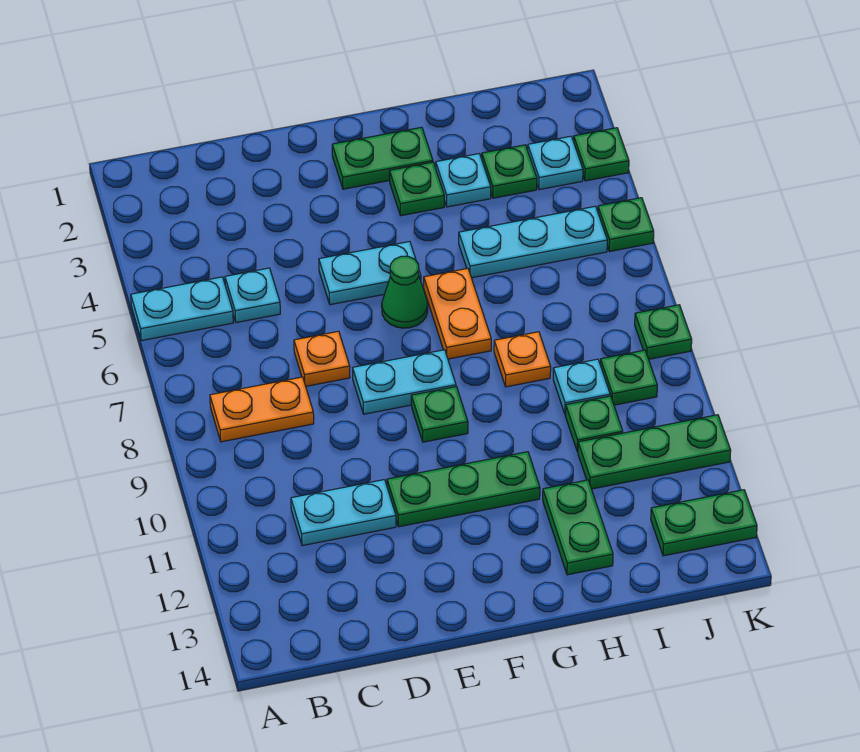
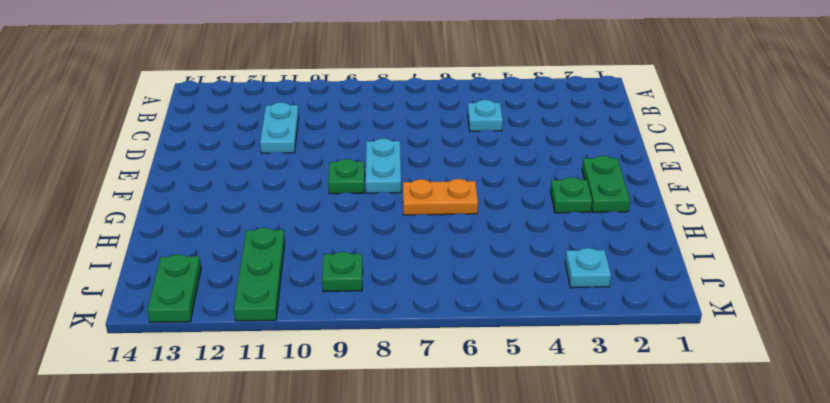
none -> cyan plate A5:B5 level 1
none -> orange plate B8:C8 level 1
none -> orange plate D7 level 1

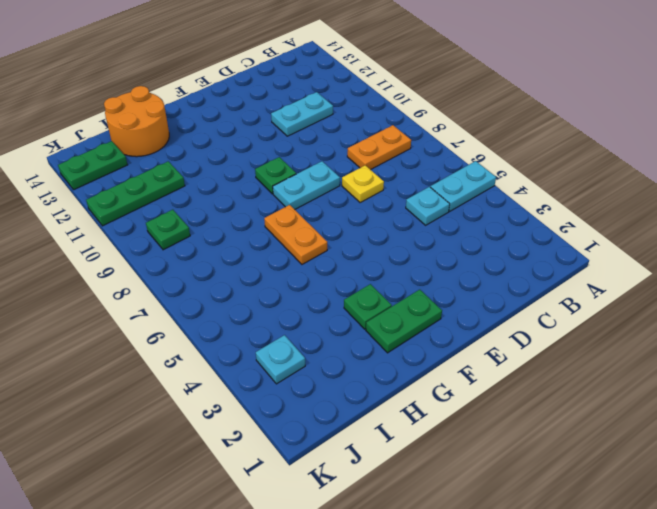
yellow plate D7 level 1 -> orange plate D7 level 1
orange round brick H13:I14 level 1 -> green plate H12:H13 level 1
none -> cyan plate E5:F5 level 1
none -> green plate E11:G11 level 1
none -> green cone F6 level 1

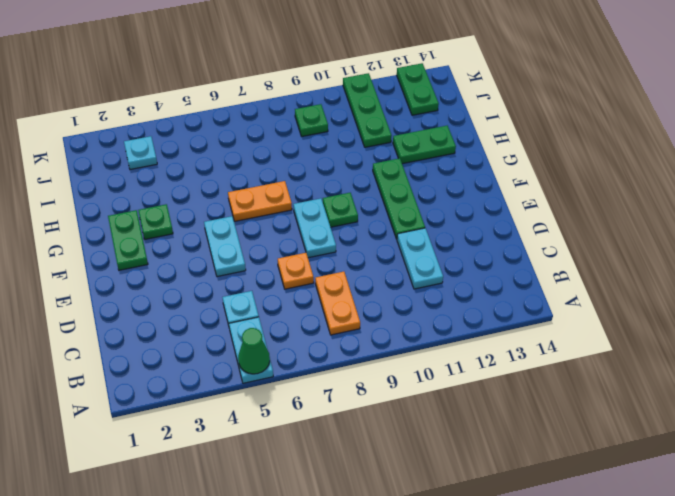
green cone A5 level 2 -> green cone F6 level 1
none -> cyan plate H3 level 1
none -> cyan plate H5:J5 level 1
none -> orange plate H8 level 1

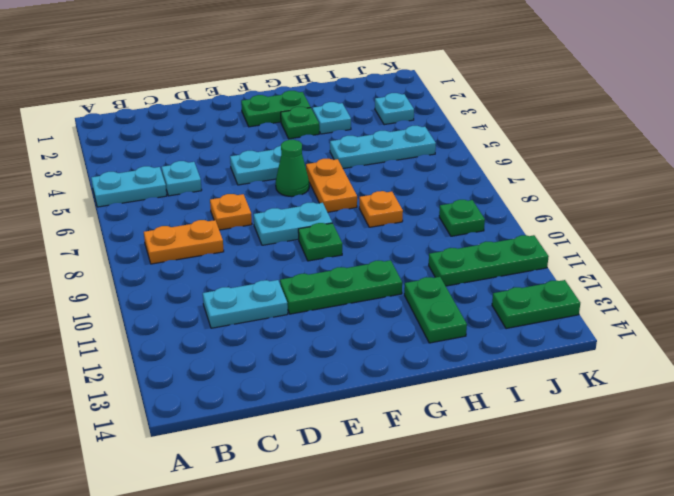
none -> green plate I3 level 1
none -> cyan plate I9 level 1
none -> green plate I10 level 1

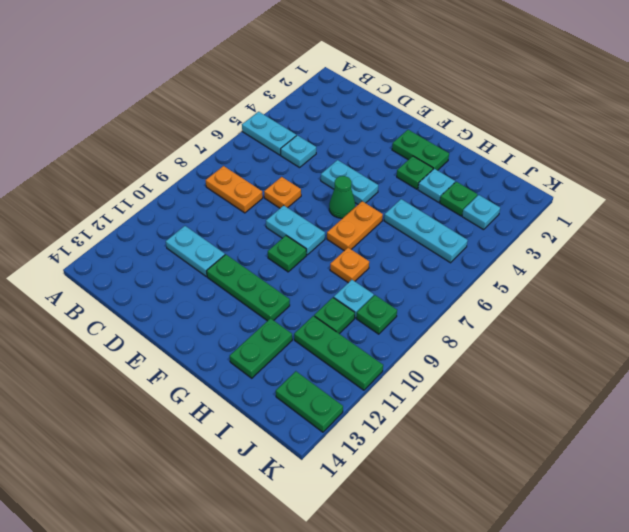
none -> green plate K3 level 1
none -> green plate K5 level 1
none -> green plate K8 level 1

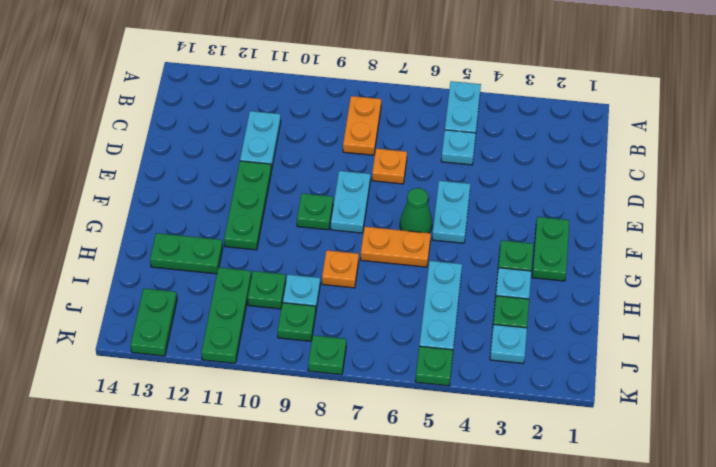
none -> green plate K3 level 1

